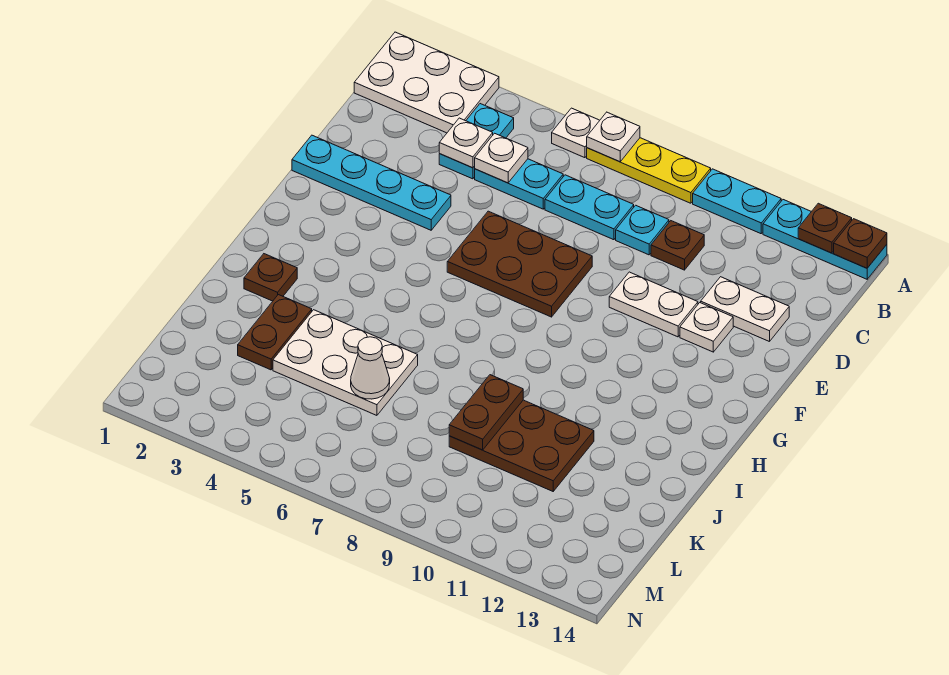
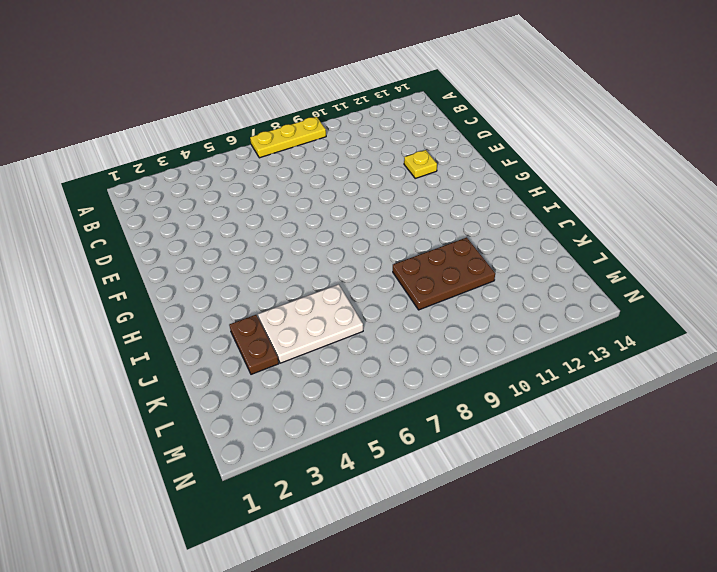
yellow plate E12 level 1 -> white plate E12 level 1
none -> white plate A1:B3 level 1
none -> white plate A6 level 1
none -> cyan plate A10:A11 level 1

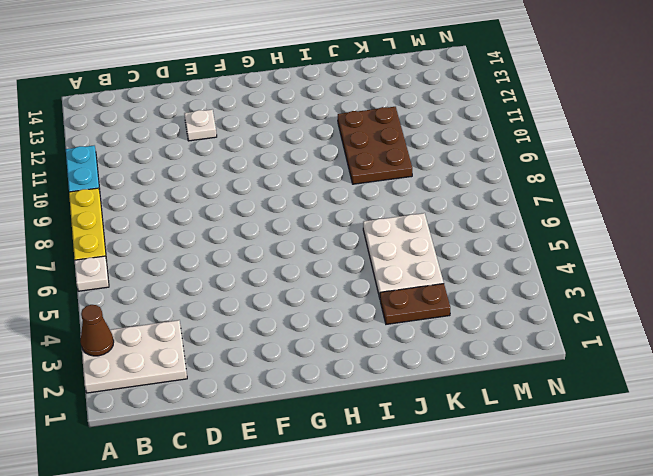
white plate A2:C3 level 1 -> white plate A1:B3 level 1
brown cone A3 level 2 -> none
none -> cyan plate A12:A14 level 1
none -> cyan plate B4:C4 level 1
none -> cyan plate C5:C6 level 1

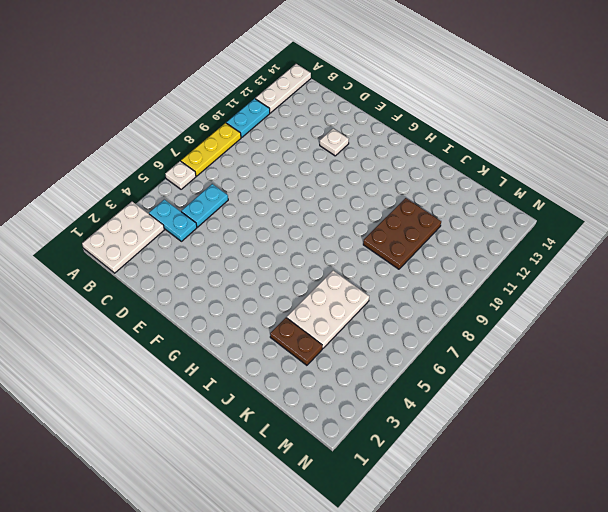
white plate A12:A14 level 1 -> cyan plate A12:A14 level 1
none -> cyan plate C7:C8 level 1
none -> cyan plate C9 level 1
none -> brown plate C10 level 1

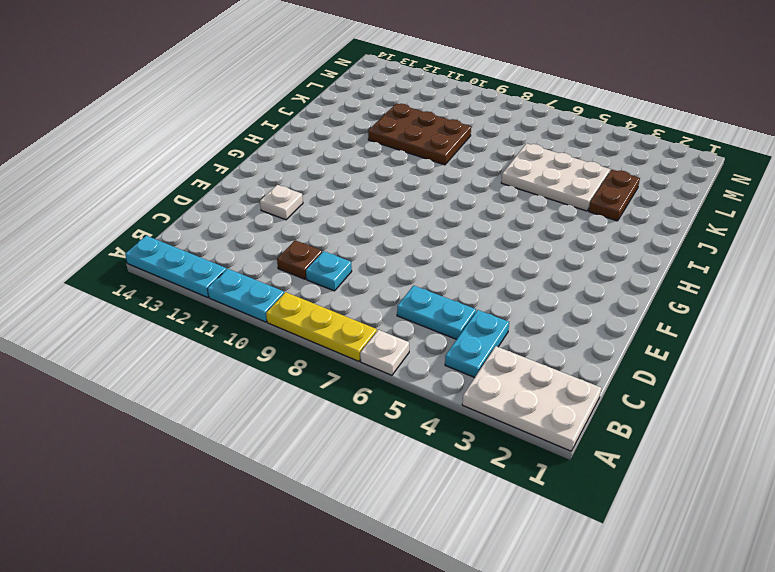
none -> cyan plate C7:C8 level 1
none -> white plate D12:D13 level 1
none -> cyan plate E1:E4 level 1

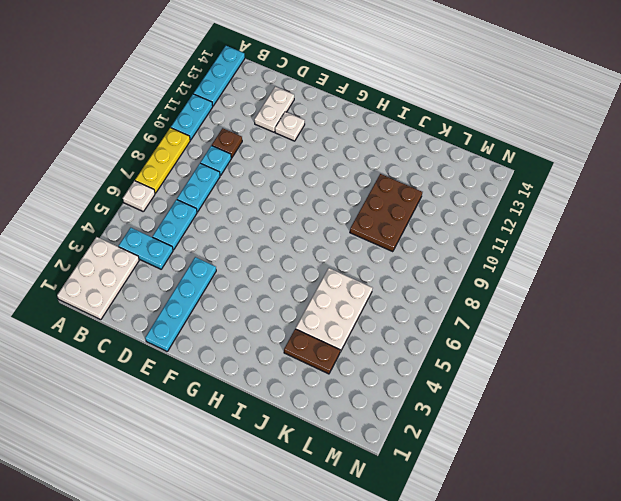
none -> brown plate E6:F8 level 1
none -> white plate E10:E11 level 1
none -> brown plate I2 level 1

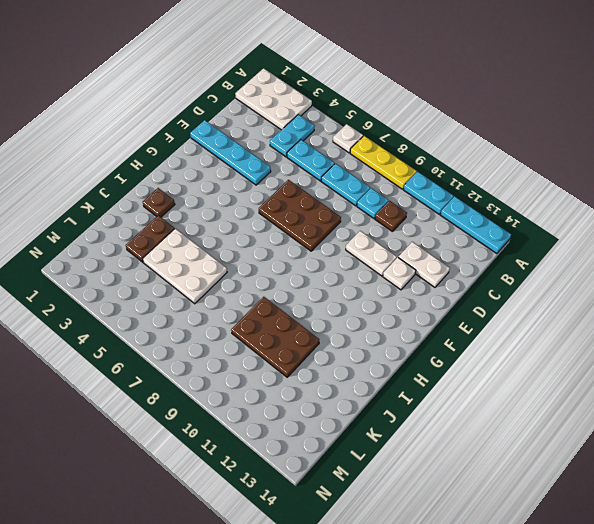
none -> white plate A7 level 2
none -> brown plate A13 level 2
none -> brown plate A14 level 2

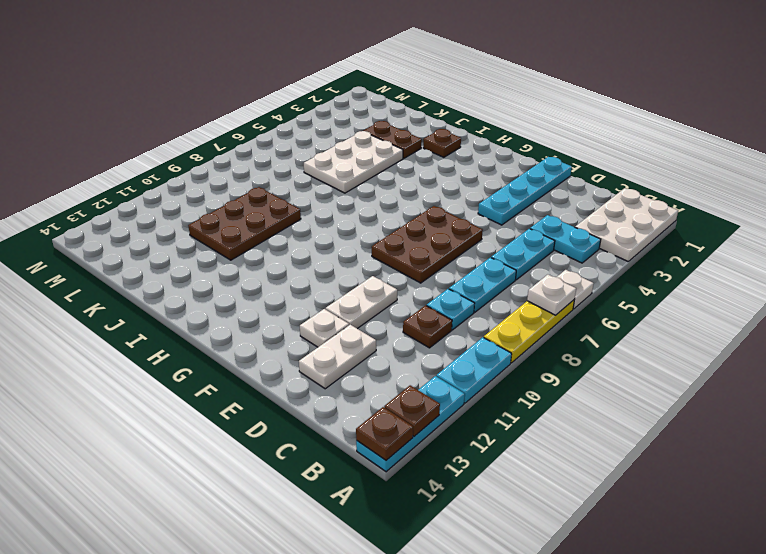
none -> white plate C4 level 2
none -> white plate C5 level 2
none -> brown plate J9:K9 level 2

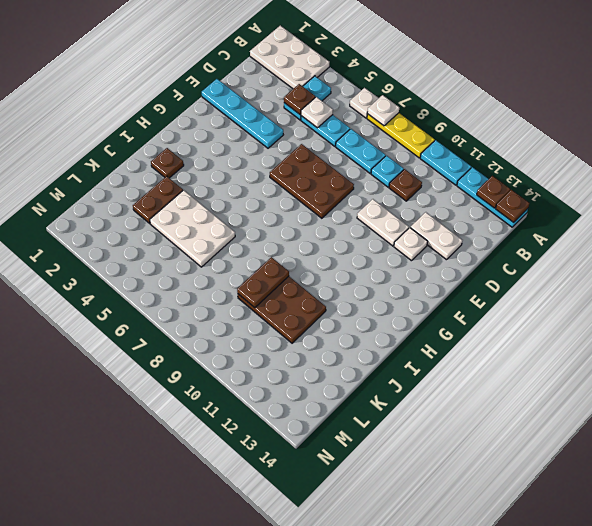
brown plate C4 level 2 -> white plate C4 level 2
none -> white cone K6 level 2

